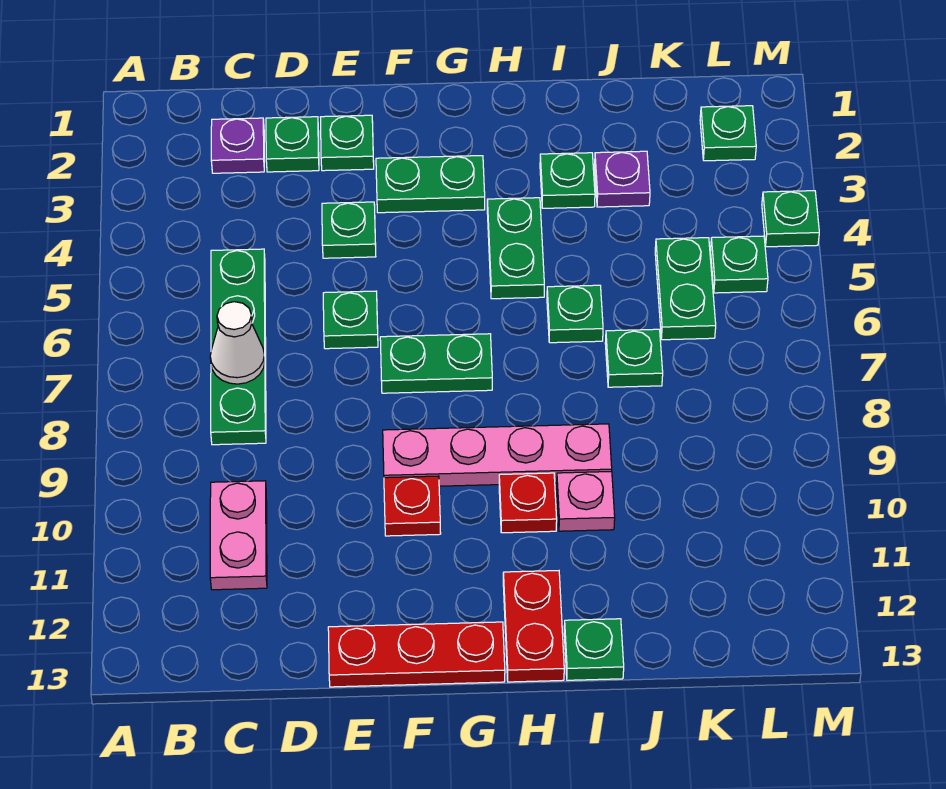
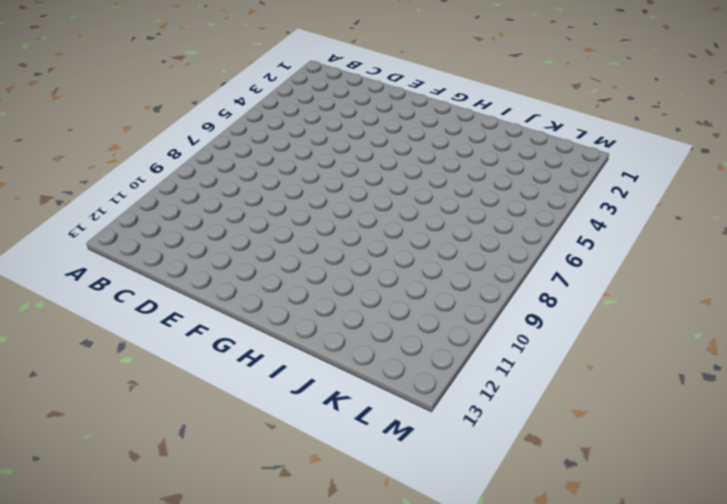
none -> purple plate C2 level 1
none -> green plate C5:C8 level 1
none -> pink plate C10:C11 level 1

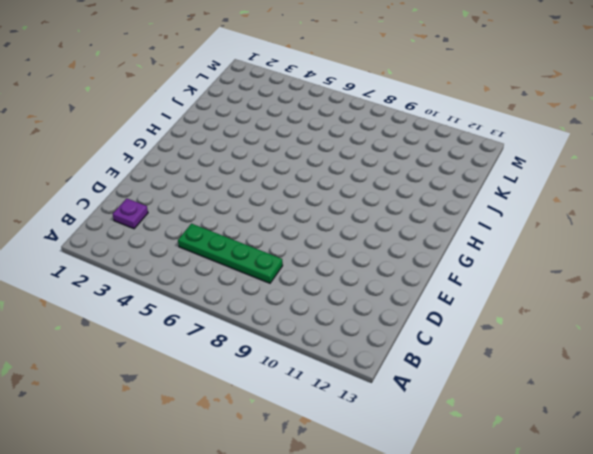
none -> pink plate C10:C11 level 1
none -> green plate D2 level 1
none -> green plate E2 level 1

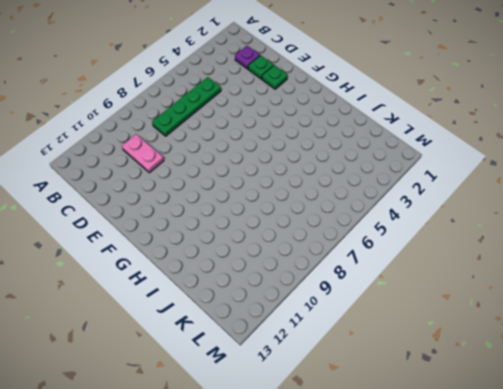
pink plate C10:D10 level 1 -> pink plate C10:C11 level 1
none -> green plate E4 level 1
none -> green plate E6 level 1
none -> red plate E13:G13 level 1

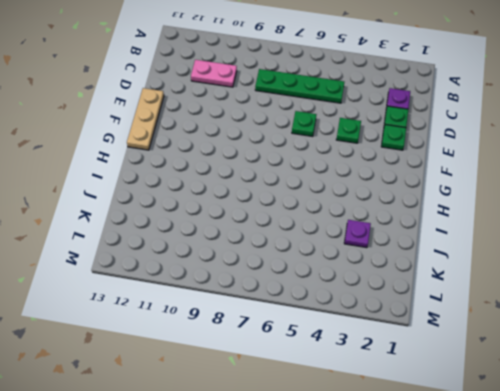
tan plate E13:G13 level 1 -> red plate E13:G13 level 1
none -> green plate F3:G3 level 1
none -> green plate F7:G7 level 1
none -> pink plate F9:I9 level 1

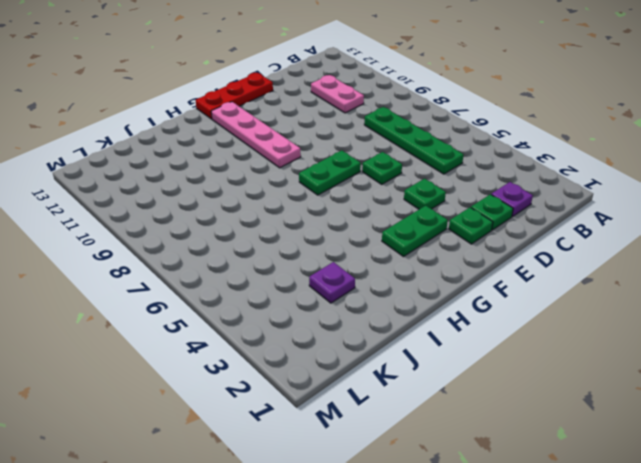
pink plate G9:G12 level 1 -> pink plate F9:I9 level 1
none -> red plate F10 level 1
none -> green plate H4:H5 level 1
none -> red plate H10 level 1

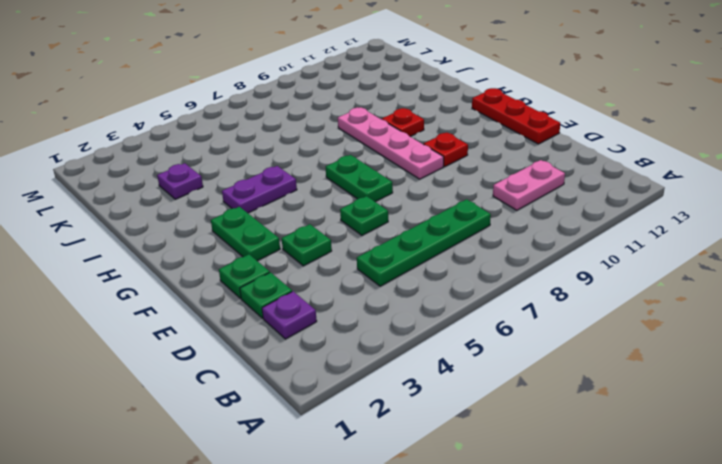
purple plate H4:H5 level 1 -> green plate H4:H5 level 1
none -> red plate H12:H13 level 1
none -> green plate I3 level 1
none -> green plate I6 level 1

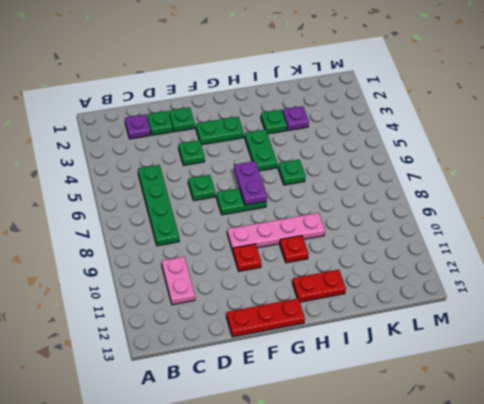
purple plate G6:G7 level 2 -> none
red plate H12:I12 level 1 -> red plate H12:H13 level 1
none -> pink plate I10 level 1
none -> green plate I13 level 1
none -> green plate J7 level 1

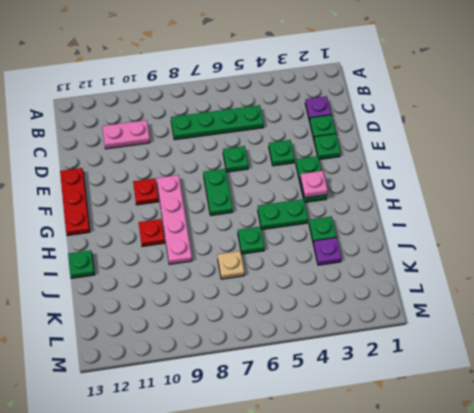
pink plate G3 level 2 -> pink plate I10 level 1
tan plate J7 level 1 -> green plate J7 level 1
none -> red plate H12:H13 level 1
none -> green plate K5:K6 level 1
none -> green plate L2 level 1

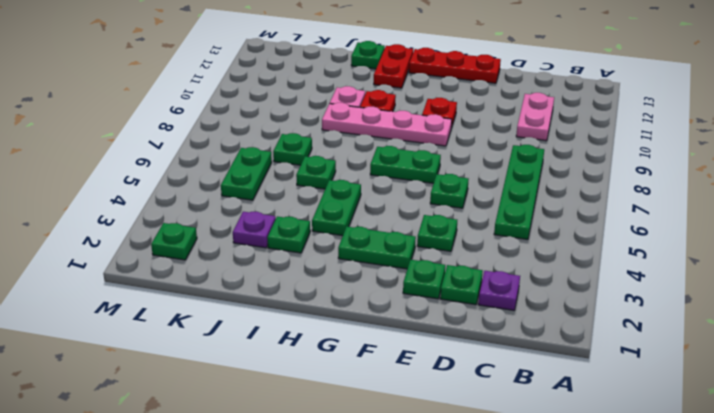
none -> green plate L5 level 1
none -> green plate M4 level 1
none -> white cone C7 level 2

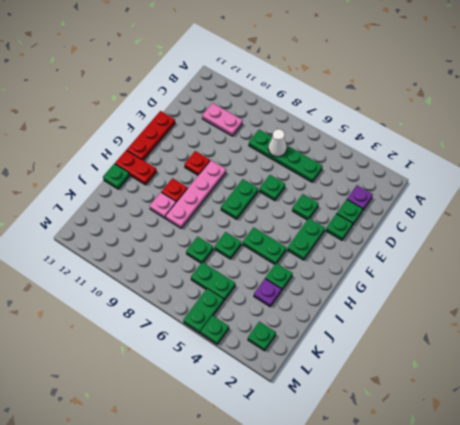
green plate L5:M5 level 1 -> green plate L5 level 1

